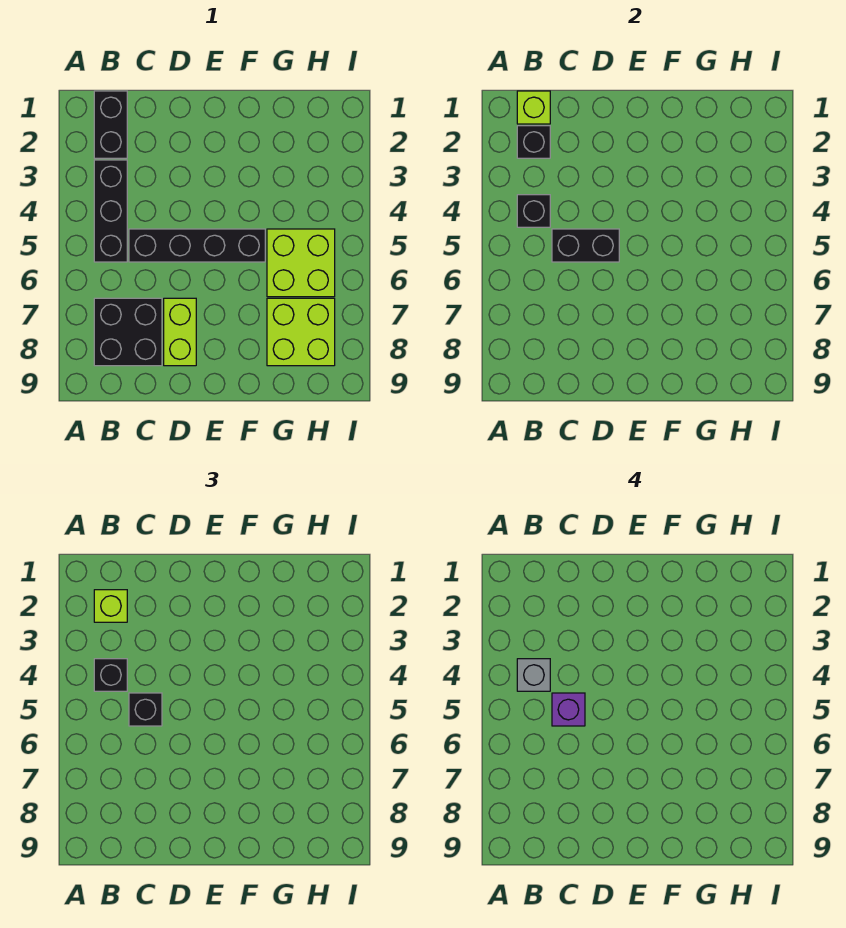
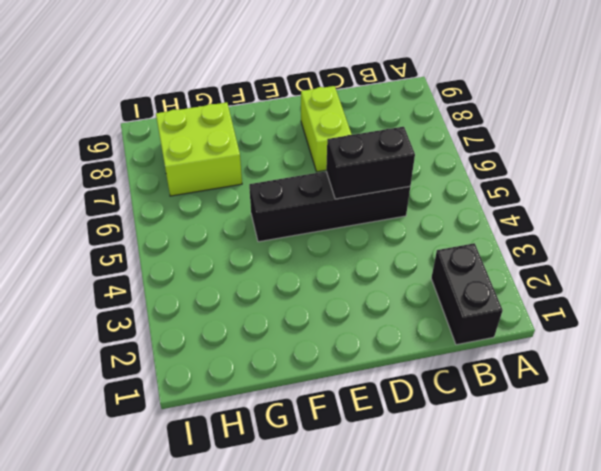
none -> black brick B3:B5 level 1
none -> black brick B7:C8 level 1
none -> lime brick G5:H6 level 1

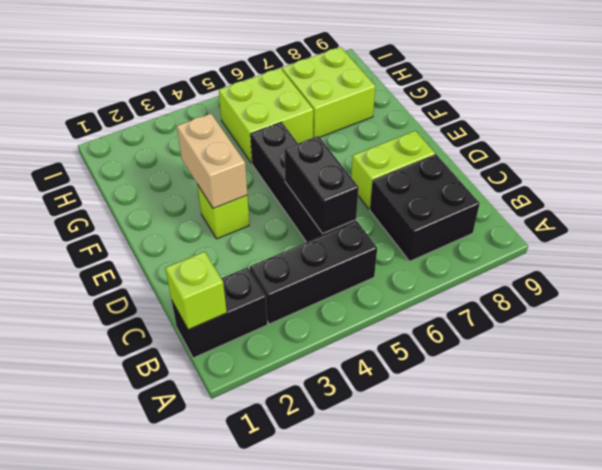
lime brick E3 level 1 -> lime brick B2 level 3
tan brick E3:F3 level 2 -> none
none -> black brick B2 level 2
none -> black brick B4 level 2
none -> black brick B4 level 3

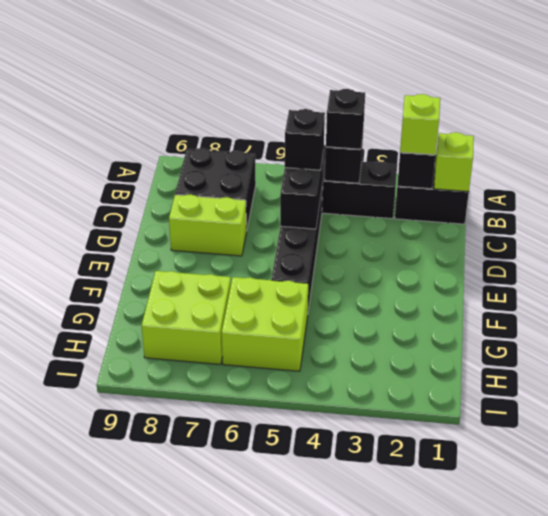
none -> grey brick B4 level 4
none -> purple brick C5 level 4

